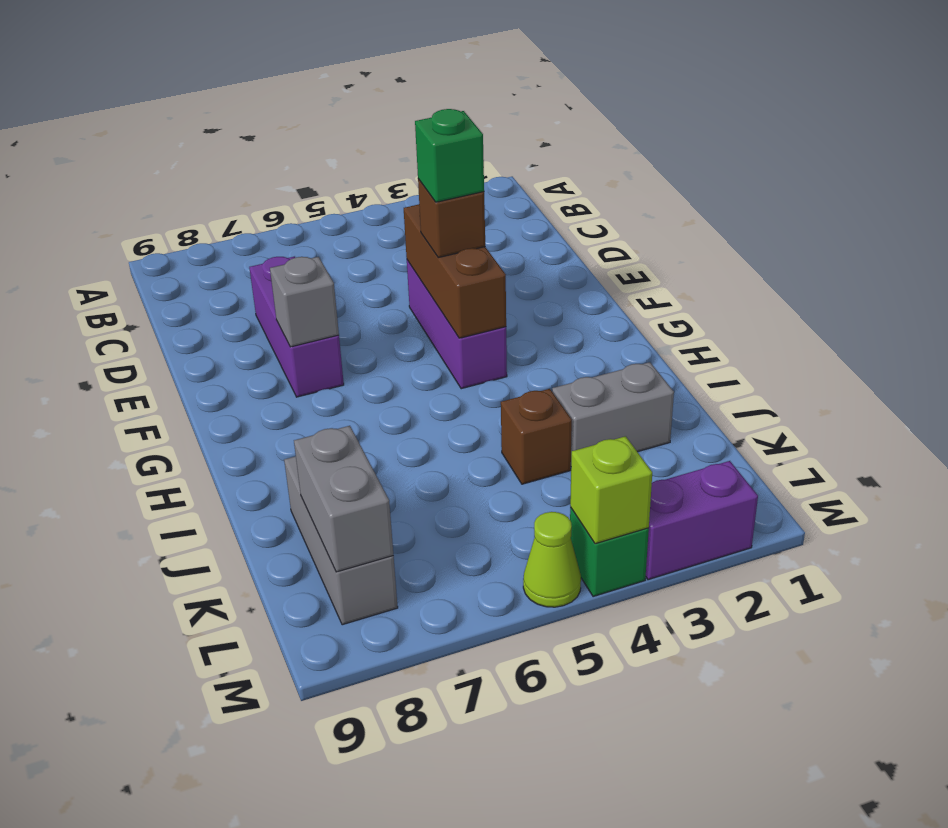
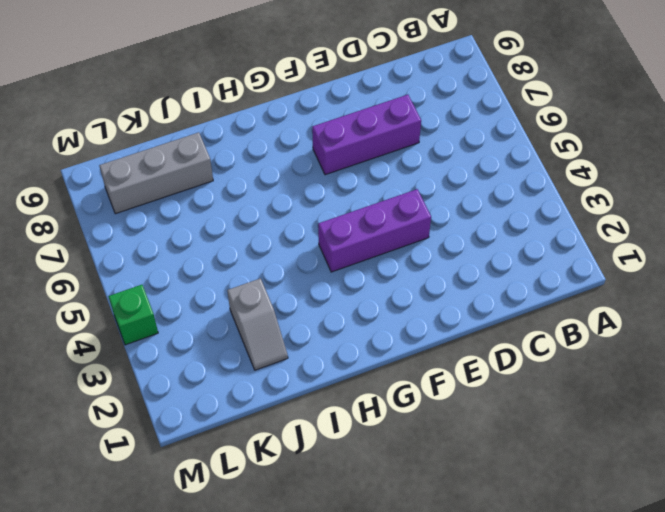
grey slope J2:J3 level 1 top 3 -> grey brick J2:J3 level 1
none -> brown brick J4 level 1
none -> purple brick M2:M3 level 1
none -> lime cone M5 level 1

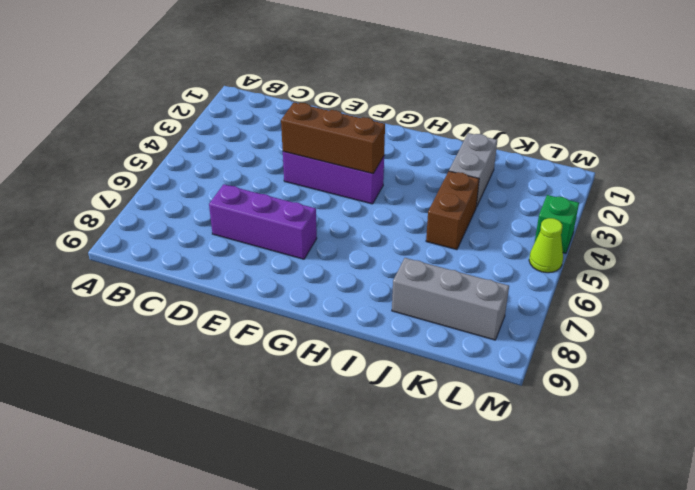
brown brick J4:J5 level 1 -> brown brick J4 level 1
none -> purple brick M2:M3 level 1
none -> grey brick F7 level 2
none -> grey brick K8:L8 level 2

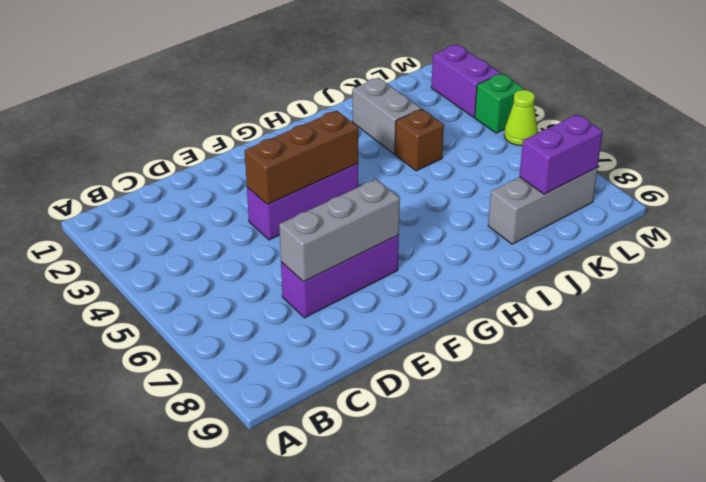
grey brick D7:F7 level 2 -> grey brick F7 level 2
purple brick K8:L8 level 2 -> grey brick K8:L8 level 2
none -> lime brick M4 level 2
none -> brown brick F4 level 3
none -> green brick F4 level 4

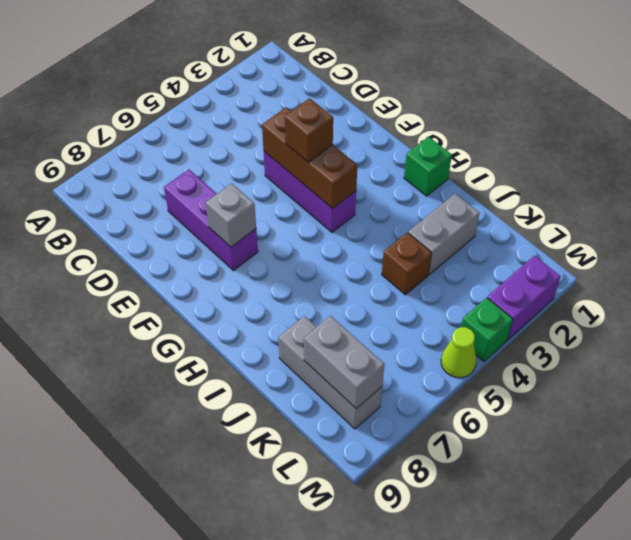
green brick H1 level 1 -> green brick F4 level 4
none -> lime brick M4 level 2

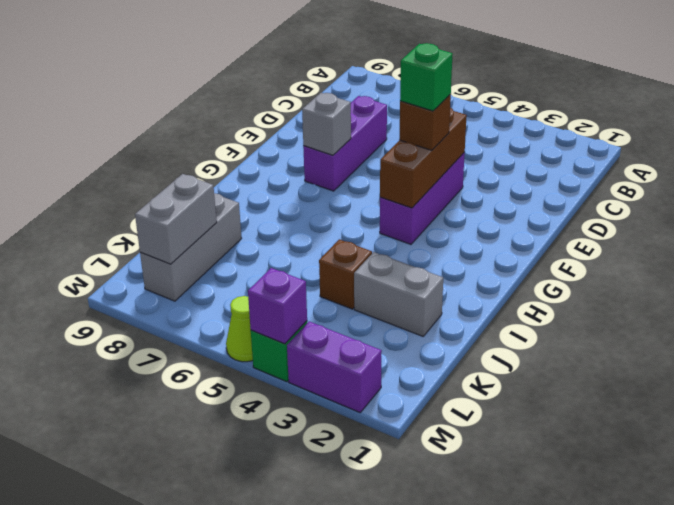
purple brick M4 level 2 -> lime brick M4 level 2

